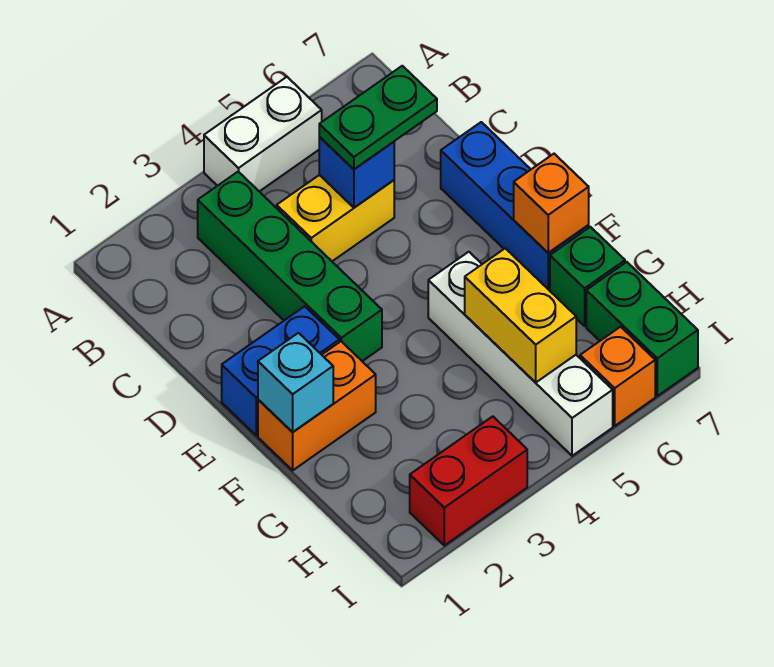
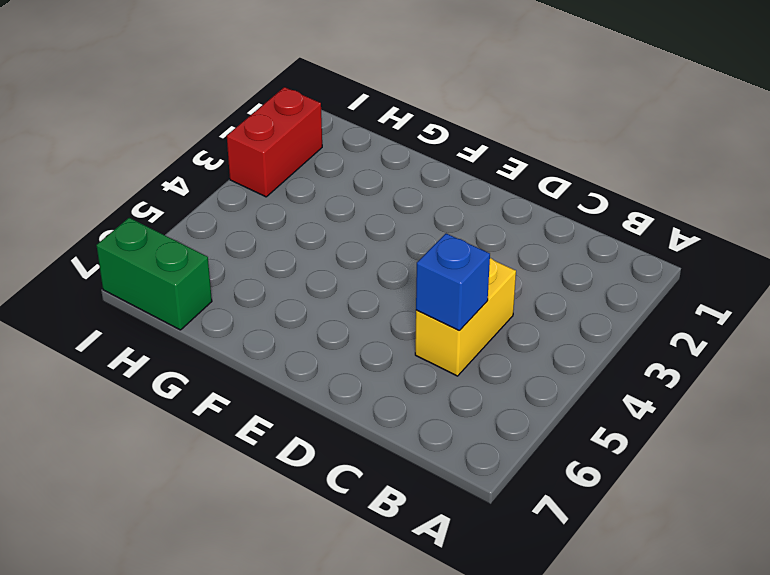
none -> white brick A4:A5 level 1
none -> green brick B3:E3 level 1
none -> blue brick D7:F7 level 1

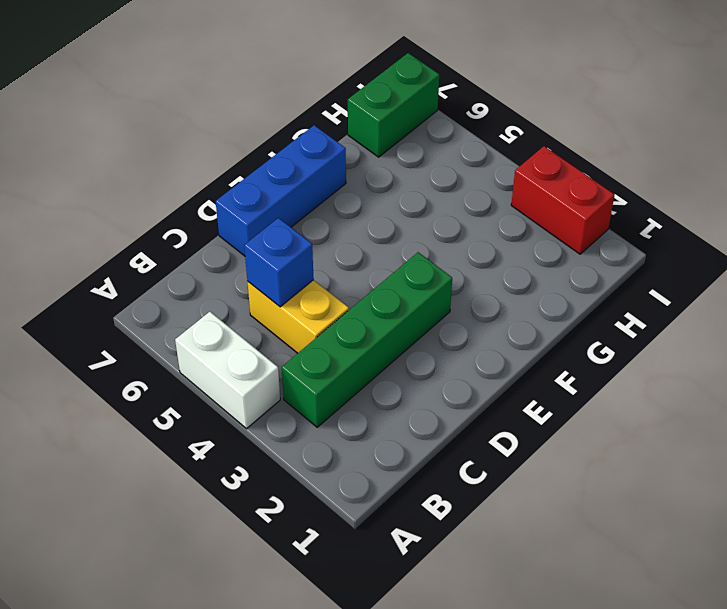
none -> blue brick E1:E2 level 1
none -> orange brick F1:F2 level 1
none -> white brick F5:I5 level 1

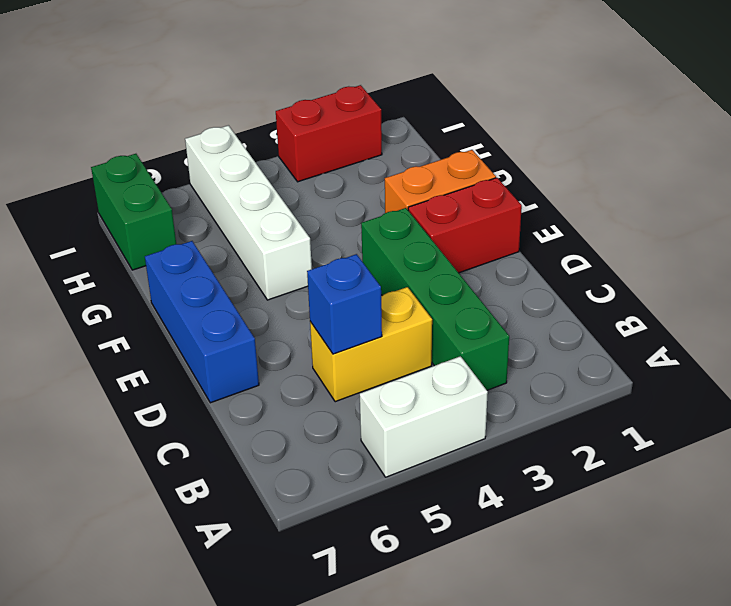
red brick E1:E2 level 1 -> blue brick E1:E2 level 1
none -> green brick G7 level 1
none -> orange brick I6 level 1
none -> cyan brick F1 level 2

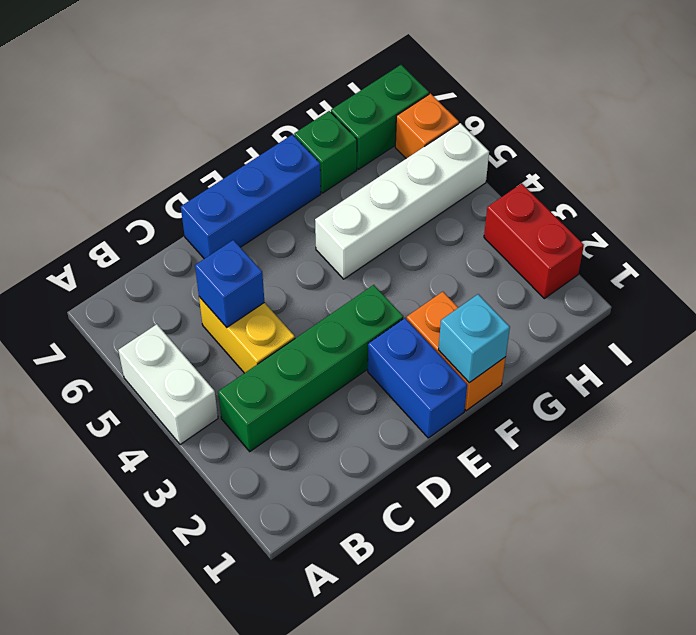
none -> orange brick F7 level 2
none -> yellow brick G5:H5 level 2
none -> green plate C5:C6 level 3

